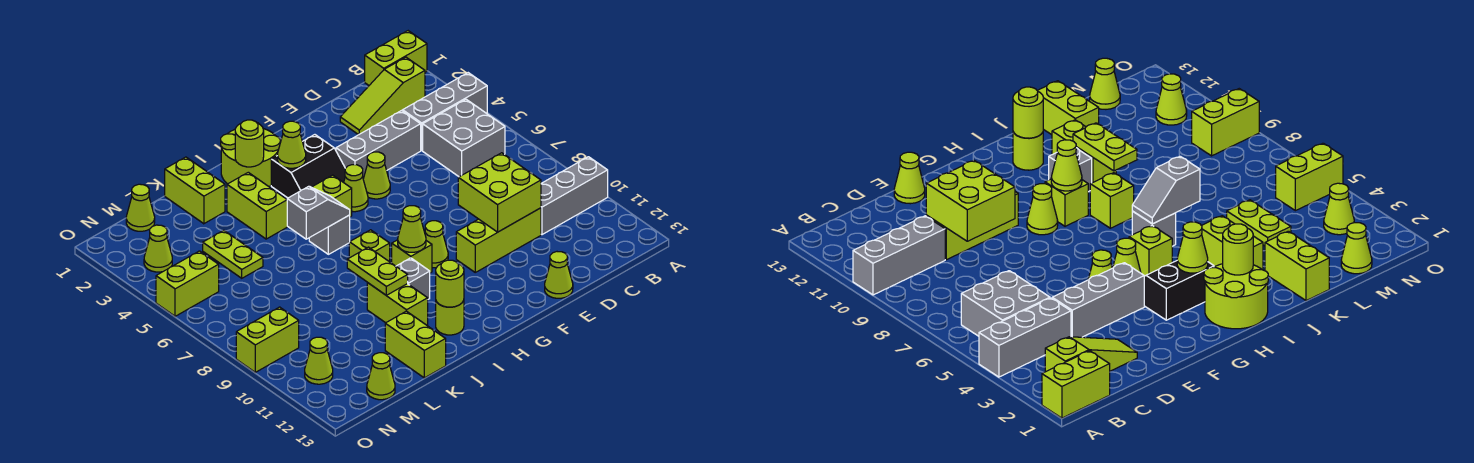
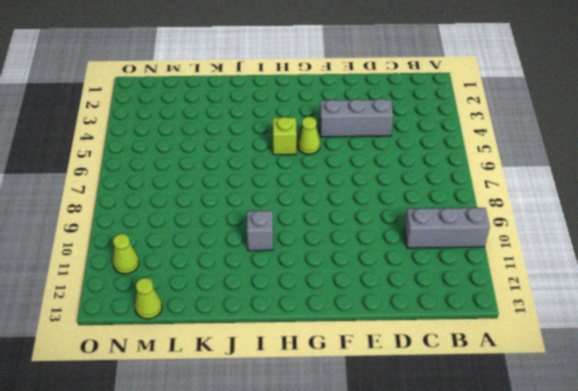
none -> lime brick A1:B1 level 1
none -> grey brick A4:C4 level 1
none -> lime slope B2:D2 level 1 top B
none -> grey brick B5:C6 level 1

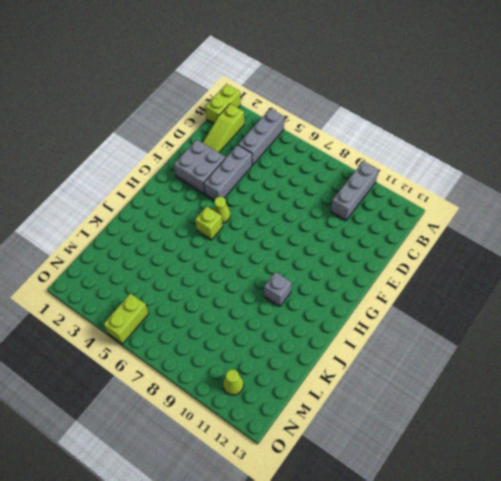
grey brick E2:F3 level 1 -> grey brick B5:C6 level 1
none -> lime brick D10:F10 level 1
none -> lime cone E13 level 1
none -> lime cone F5 level 1
none -> black slope G3:H4 level 1 top 3

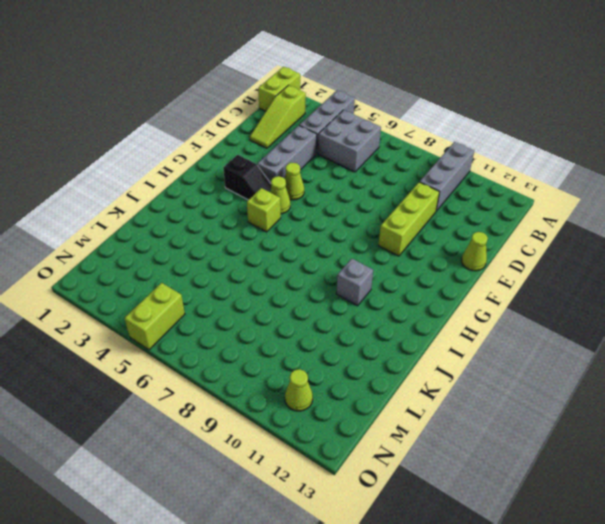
black slope G3:G4 level 1 top 3 -> black slope G3:H4 level 1 top 3
none -> lime cone G9 level 1
none -> lime round brick H1:I2 level 1
none -> lime brick H9 level 1
none -> grey brick I6 level 1

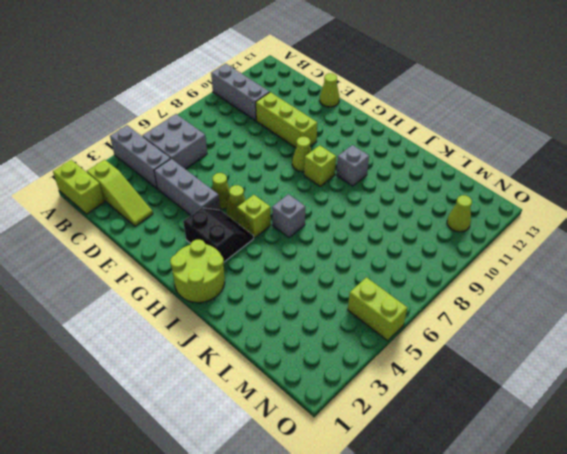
none -> lime brick I8 level 1
none -> lime round brick I12 level 1
none -> lime brick J3:J4 level 1
none -> lime brick J10:J11 level 1

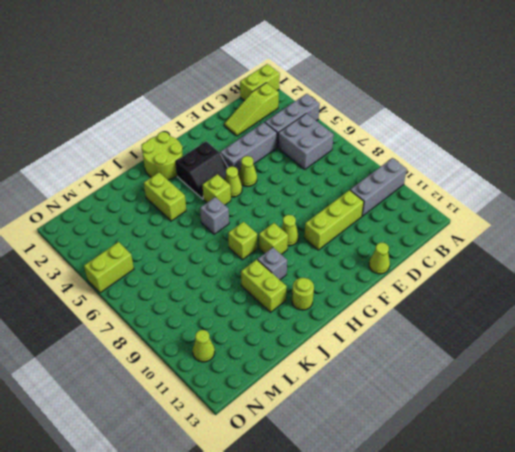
none -> lime brick K1:K2 level 1
none -> lime brick K12:K13 level 1
none -> lime plate L4:L5 level 1
none -> lime cone M1 level 1

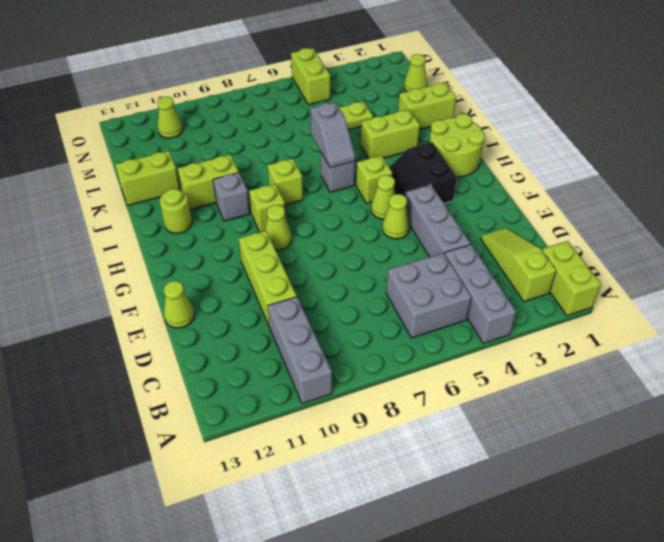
none -> lime cone M13 level 1
none -> lime cone N3 level 1
none -> lime brick N9:O9 level 1
none -> lime brick D9:E10 level 2

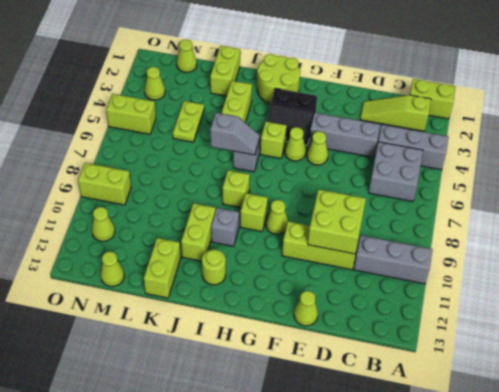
none -> lime cone H3 level 2
none -> lime cone H9 level 2
none -> lime round brick I2 level 2
none -> lime round brick I12 level 2

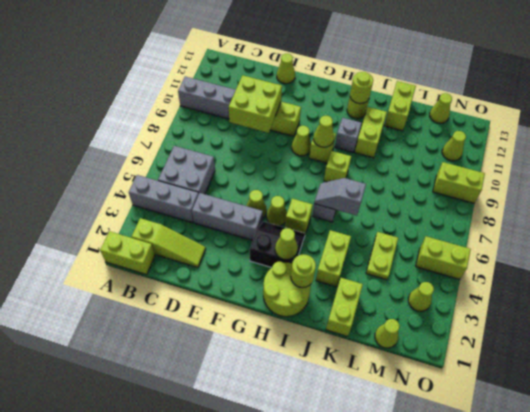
none -> lime plate J9:J10 level 2

